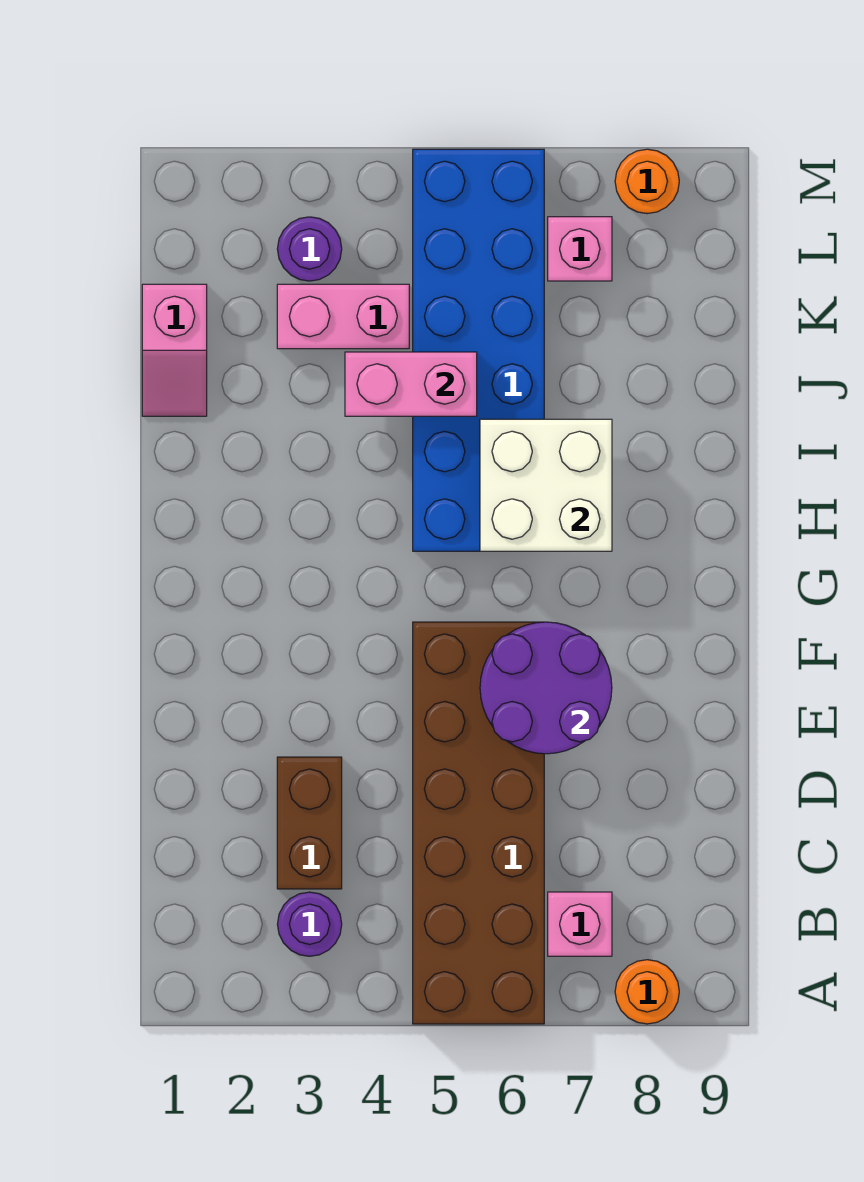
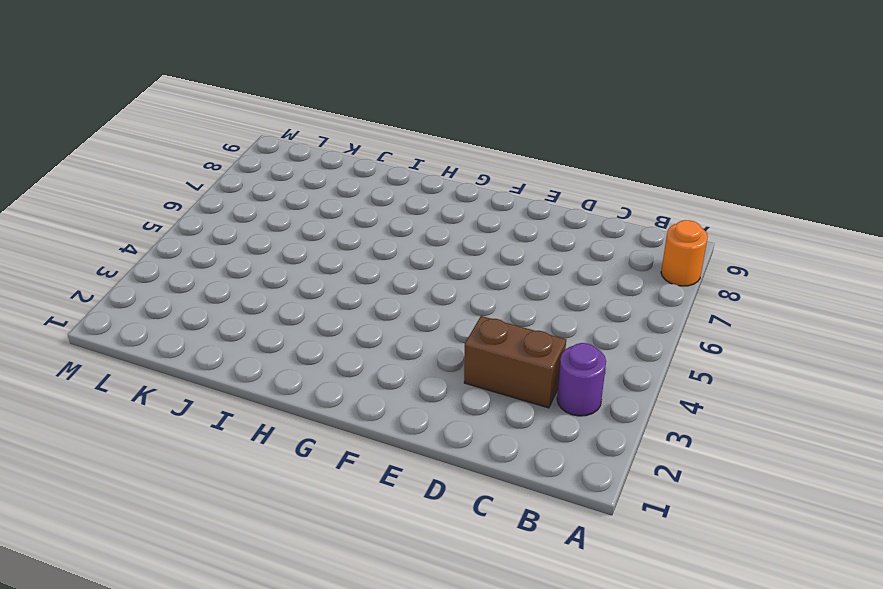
none -> brown brick A5:F6 level 1
none -> pink brick B7 level 1
none -> blue brick H5:M6 level 1

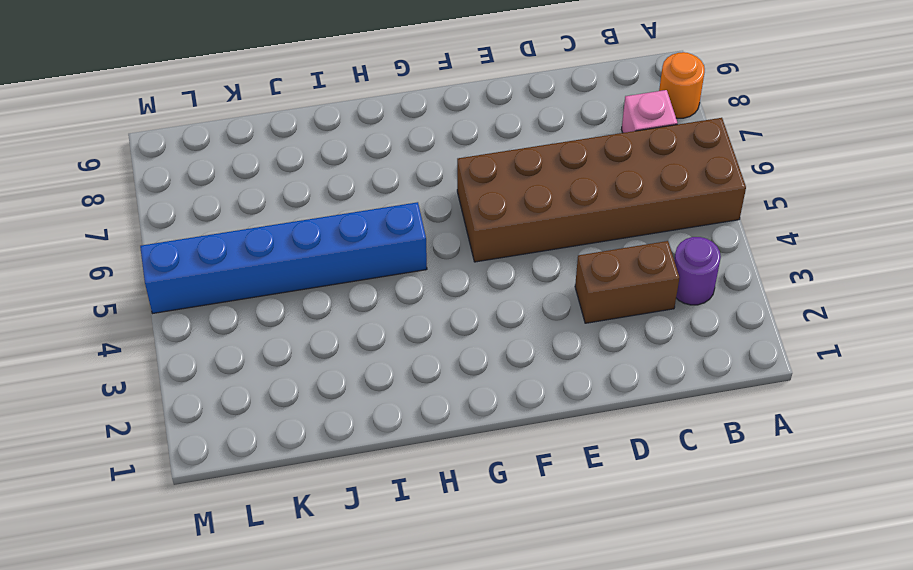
blue brick H5:M5 level 1 -> blue brick H5:M6 level 1
none -> pink slope J1:K1 level 1 top K
none -> pink brick K3:K4 level 1
none -> purple round brick L3 level 1

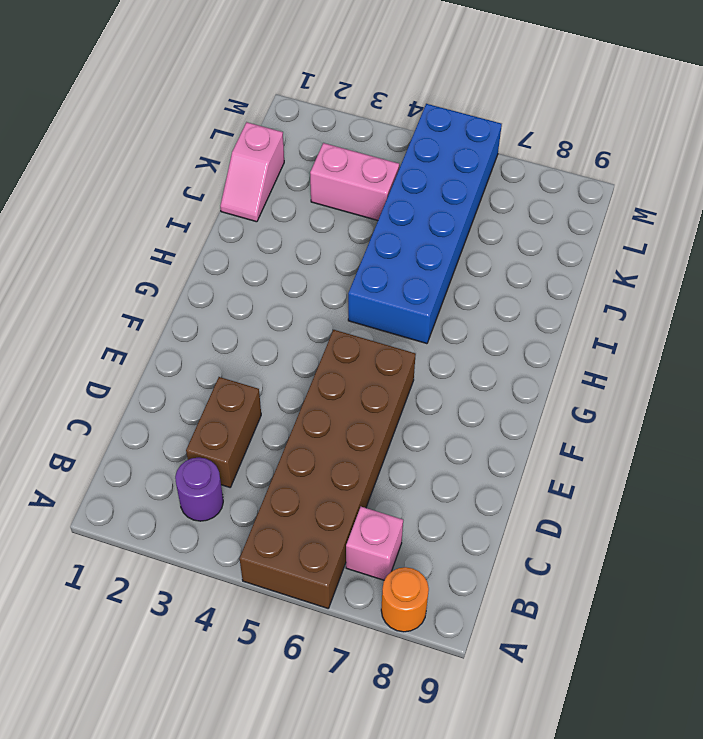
none -> purple round brick L3 level 1
none -> pink brick L7 level 1
none -> orange round brick M8 level 1

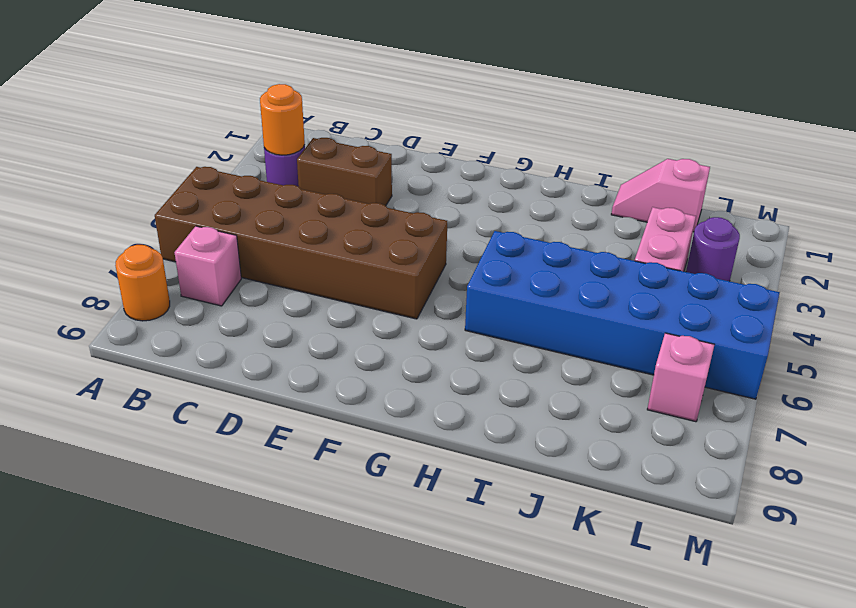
orange round brick B3 level 2 -> orange round brick M8 level 1
none -> purple round brick E6:F7 level 2
none -> white brick H6:I7 level 2
none -> pink brick J4:J5 level 2

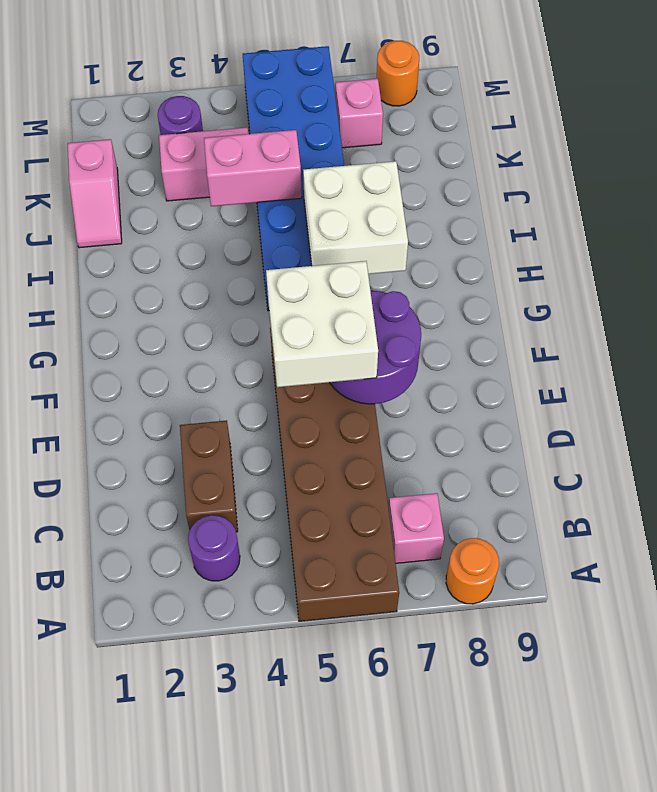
white brick E5:F6 level 3 -> none

